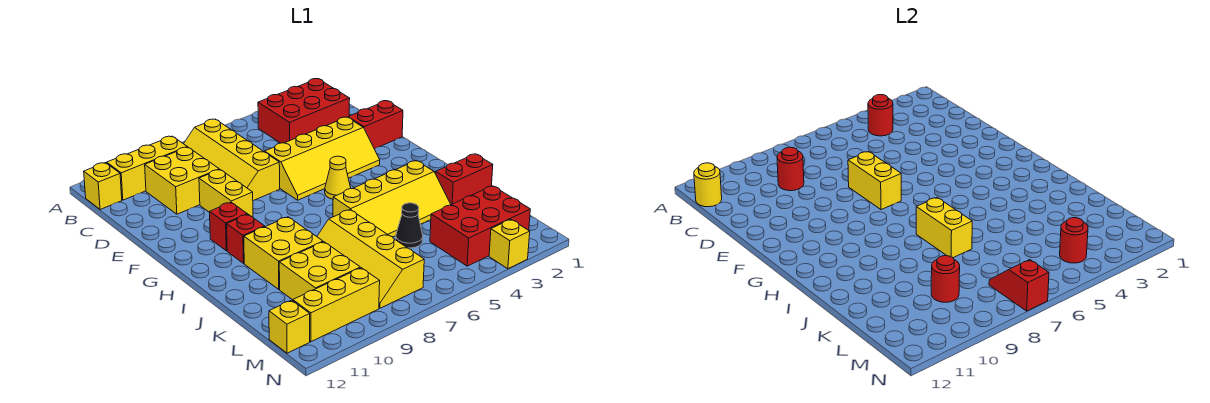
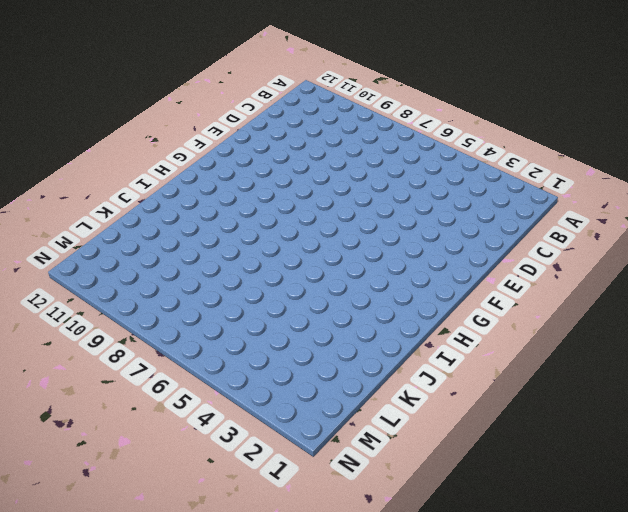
none -> red brick B2:C4 level 1
none -> yellow slope B7:E8 level 1 top 7
none -> yellow brick B9:B11 level 1

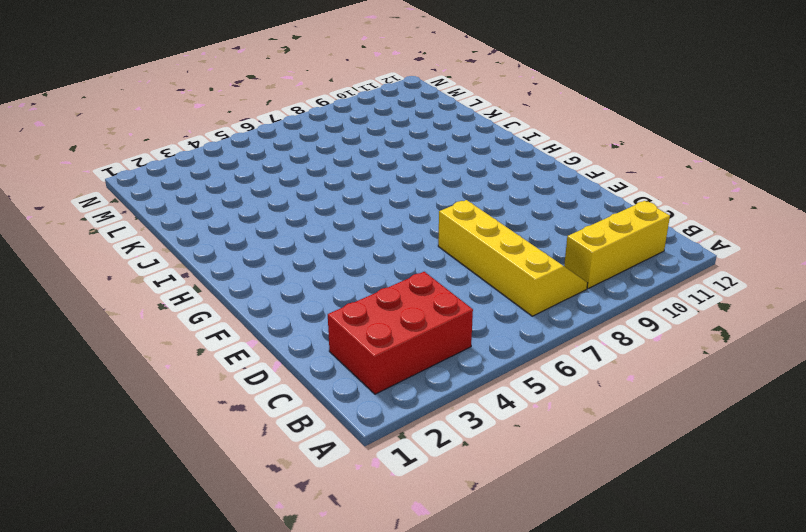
none -> yellow brick B12 level 1
none -> yellow brick C9:D10 level 1
none -> red brick E1:E2 level 1

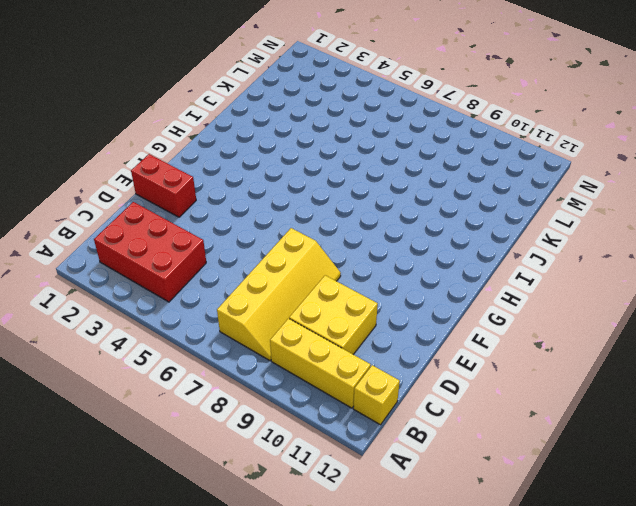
none -> yellow slope E3:F6 level 1 top E
none -> yellow brick E9:F9 level 1
none -> yellow cone G5 level 1

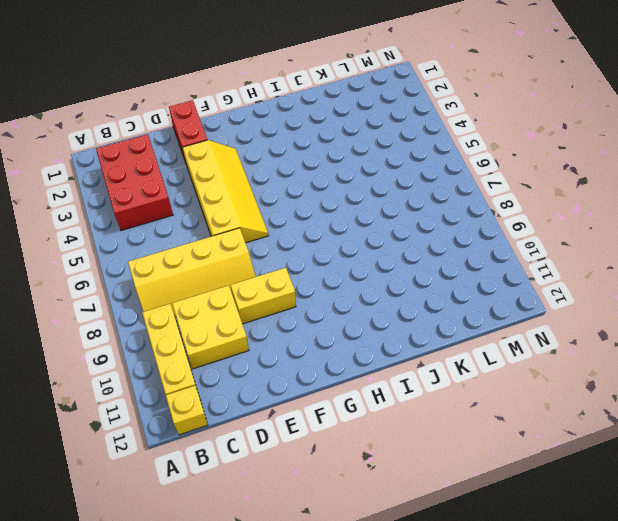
none -> yellow cone G5 level 1
none -> red brick G10 level 1
none -> red brick H10 level 1

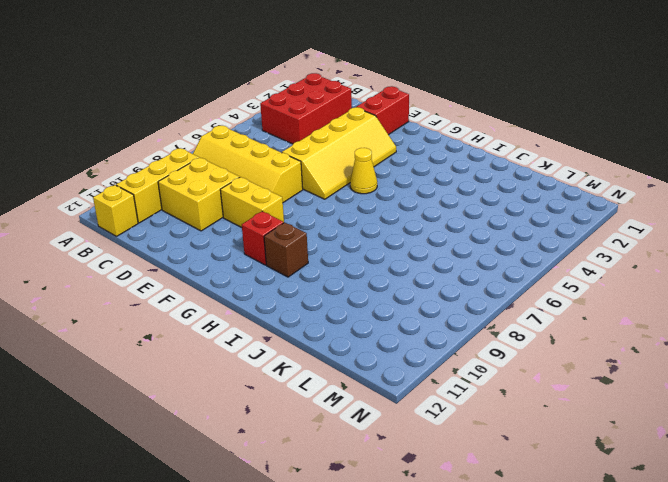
brown brick H10 level 1 -> red brick H10 level 1
none -> yellow slope I3:J6 level 1 top I
none -> yellow brick I9:J10 level 1
none -> red brick J1:J2 level 1

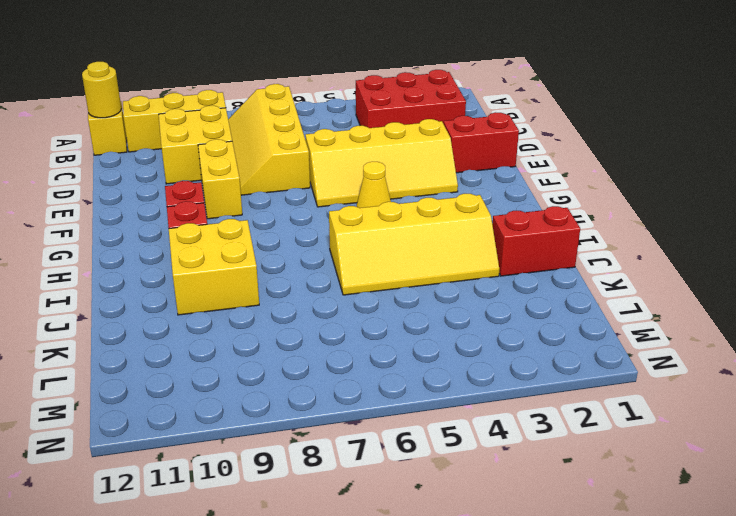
none -> yellow slope J7:M8 level 1 top 7
none -> black cone K5 level 1
none -> yellow brick K9:L10 level 1

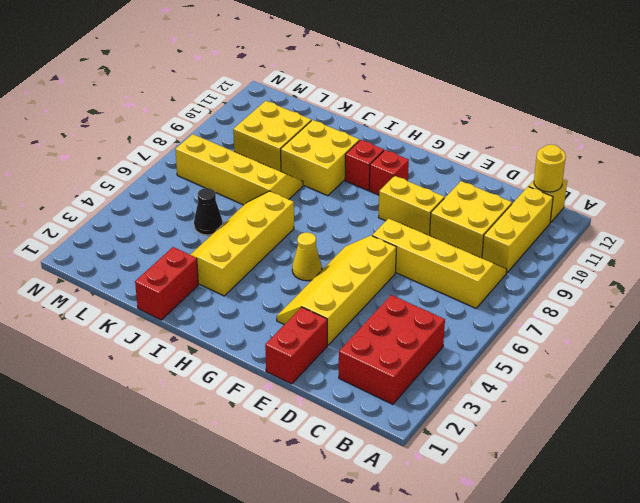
none -> red brick L2:M4 level 1
none -> yellow brick M9:M11 level 1
none -> yellow brick M12 level 1

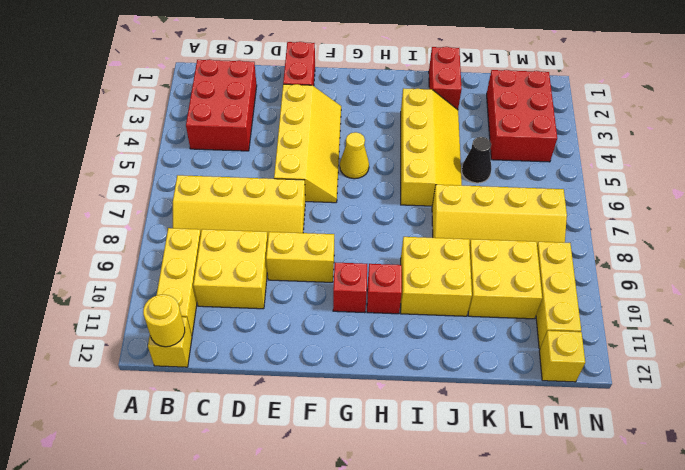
none -> yellow brick N3 level 1
none -> red round brick B4 level 2
none -> red round brick C9 level 2

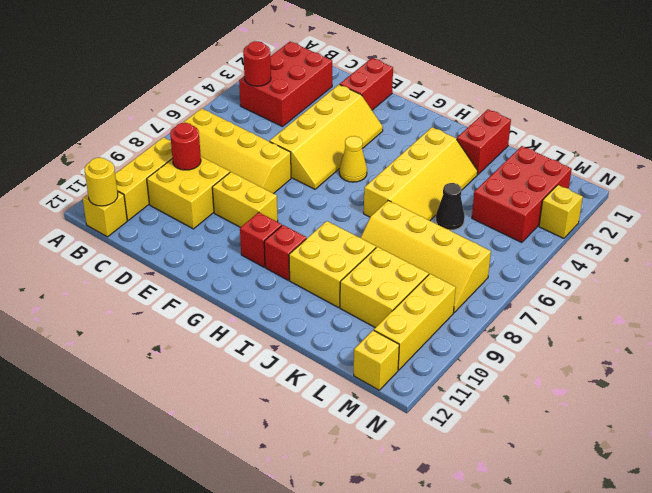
none -> yellow brick E7:F7 level 2
none -> yellow brick I7:J7 level 2
none -> red round brick L9 level 2

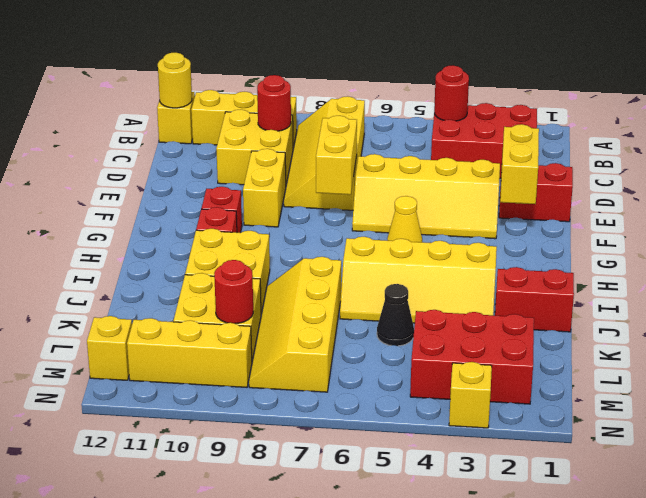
yellow brick E2:F2 level 2 -> yellow brick I7:J7 level 2
none -> red round brick M4 level 2
none -> red slope M7:N7 level 2 top N

